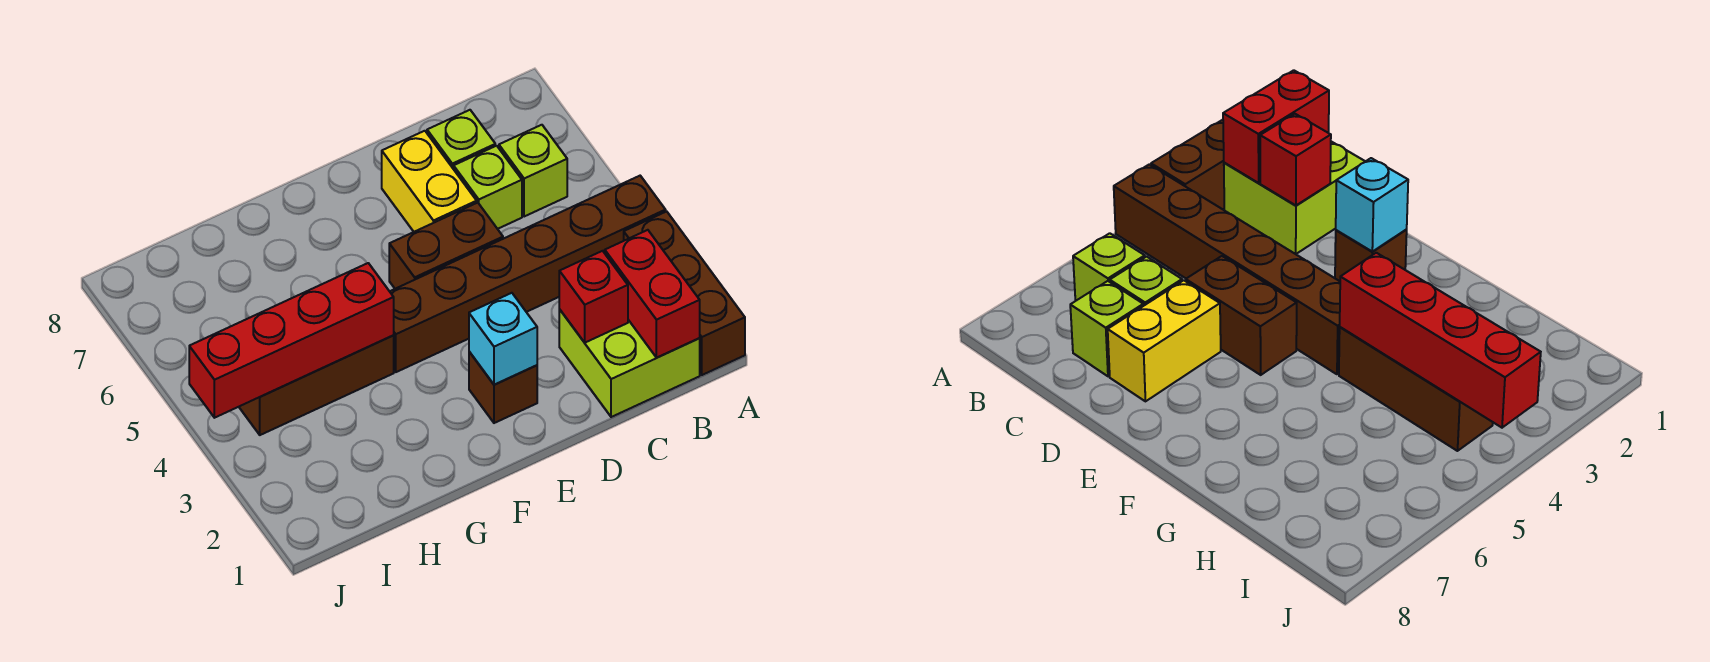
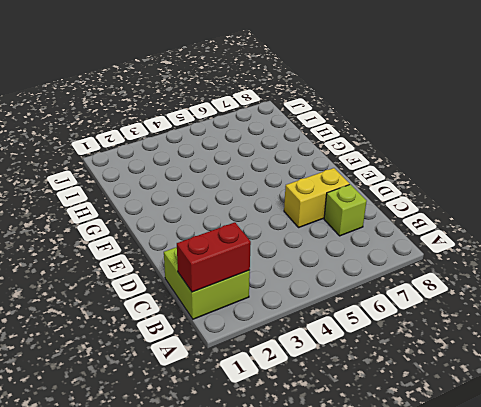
none -> brown brick A1:A3 level 1
none -> brown brick A4:F4 level 1
none -> lime brick B6 level 1

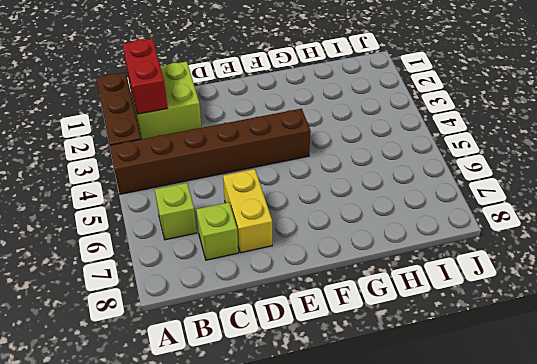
none -> lime brick C6 level 1
none -> brown brick D5:E5 level 1
none -> brown brick E2 level 1

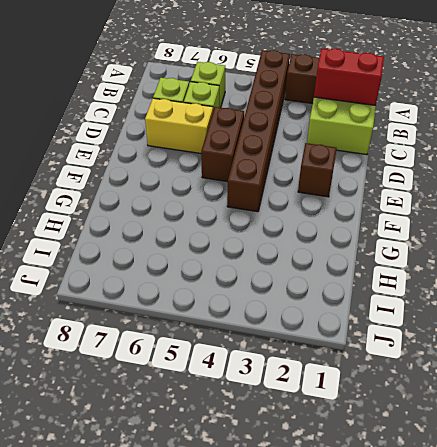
none -> brown brick G4:I4 level 1
none -> red brick C2 level 2
none -> cyan brick E2 level 2

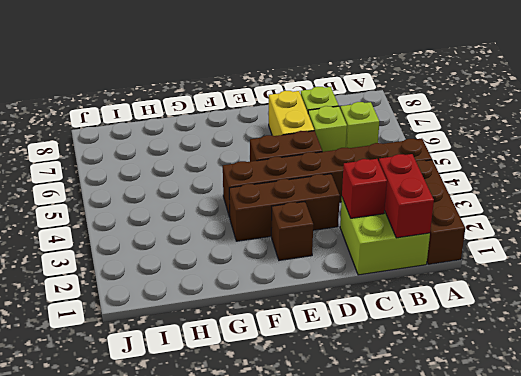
brown brick D3:F3 level 1 -> brown brick G4:I4 level 1
none -> cyan brick E2 level 2
none -> red brick G4:J4 level 2

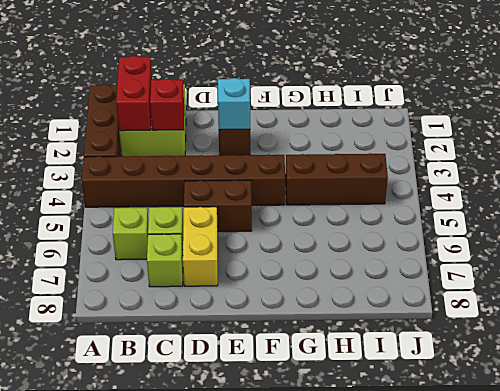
none -> red brick G4:J4 level 2

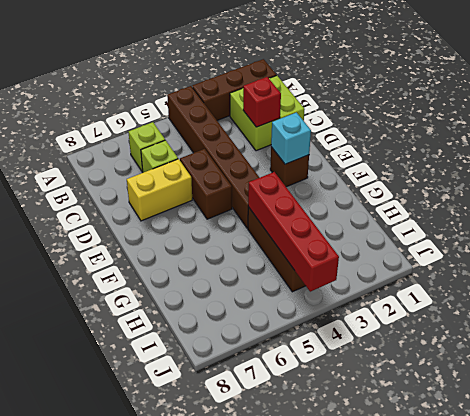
none -> lime brick C7 level 1
none -> red brick B1:B2 level 2

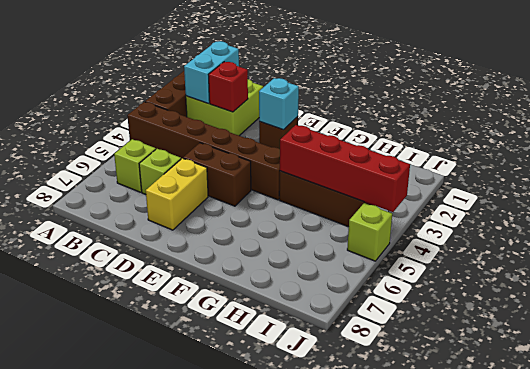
cyan brick B1:B2 level 2 -> red brick B1:B2 level 2
lime brick J5 level 1 -> lime brick C7 level 1

